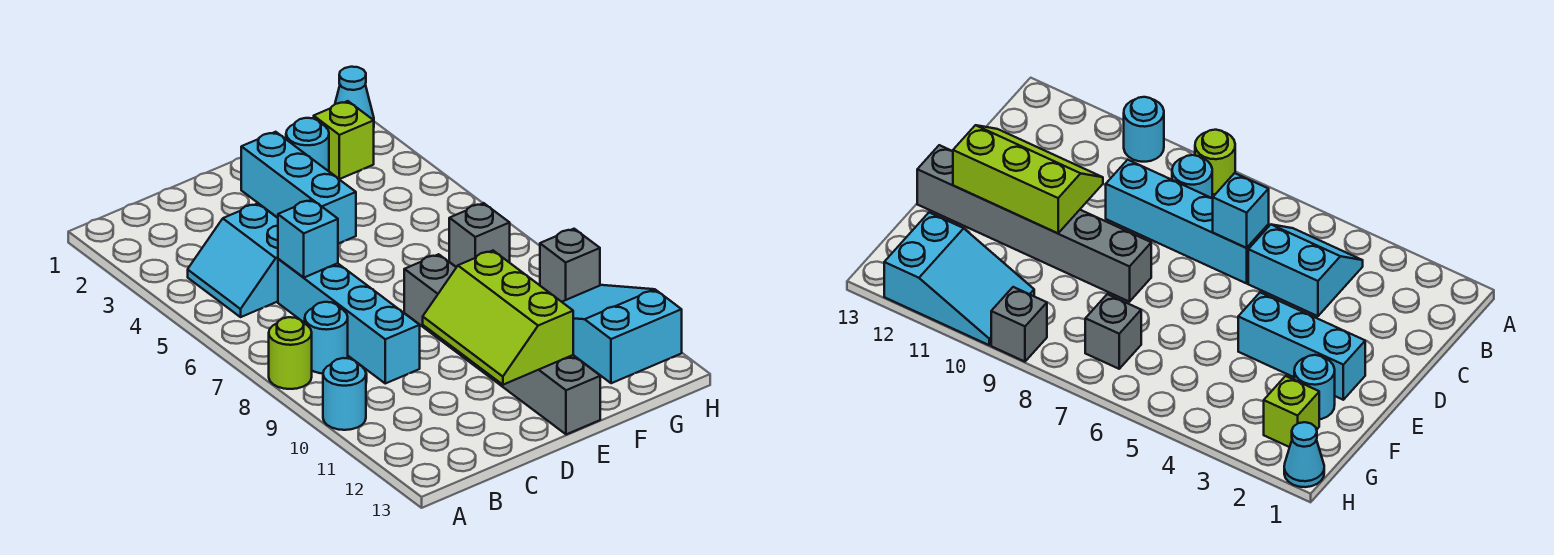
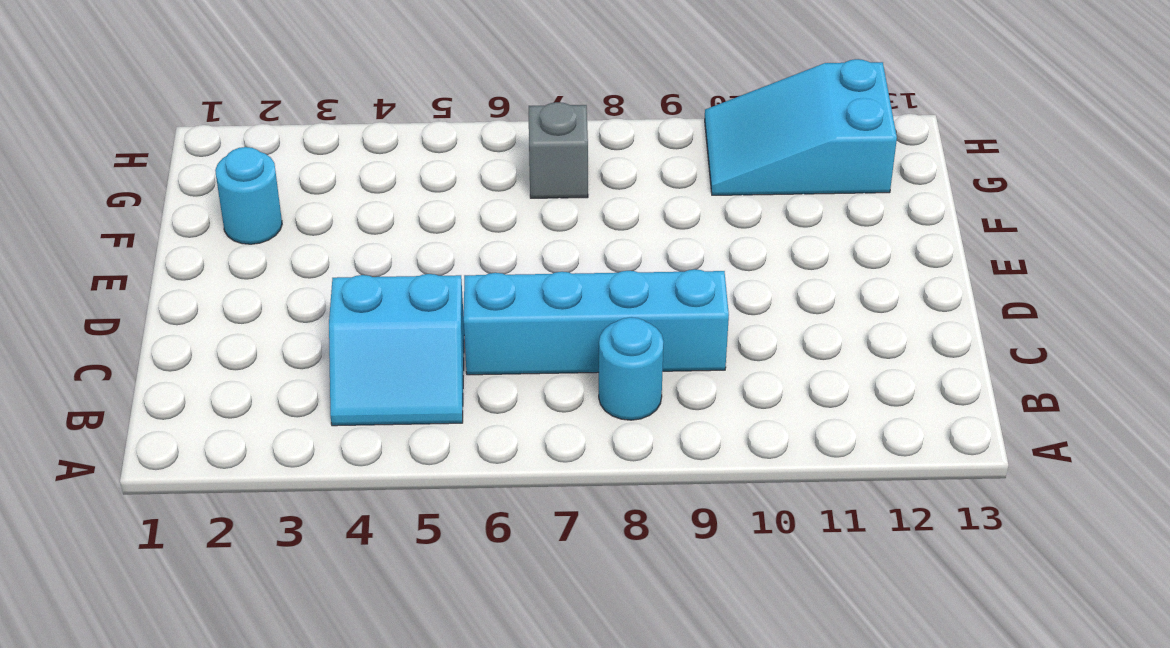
none -> lime round brick A8 level 1
none -> cyan round brick A10 level 1
none -> cyan brick E2:E4 level 1

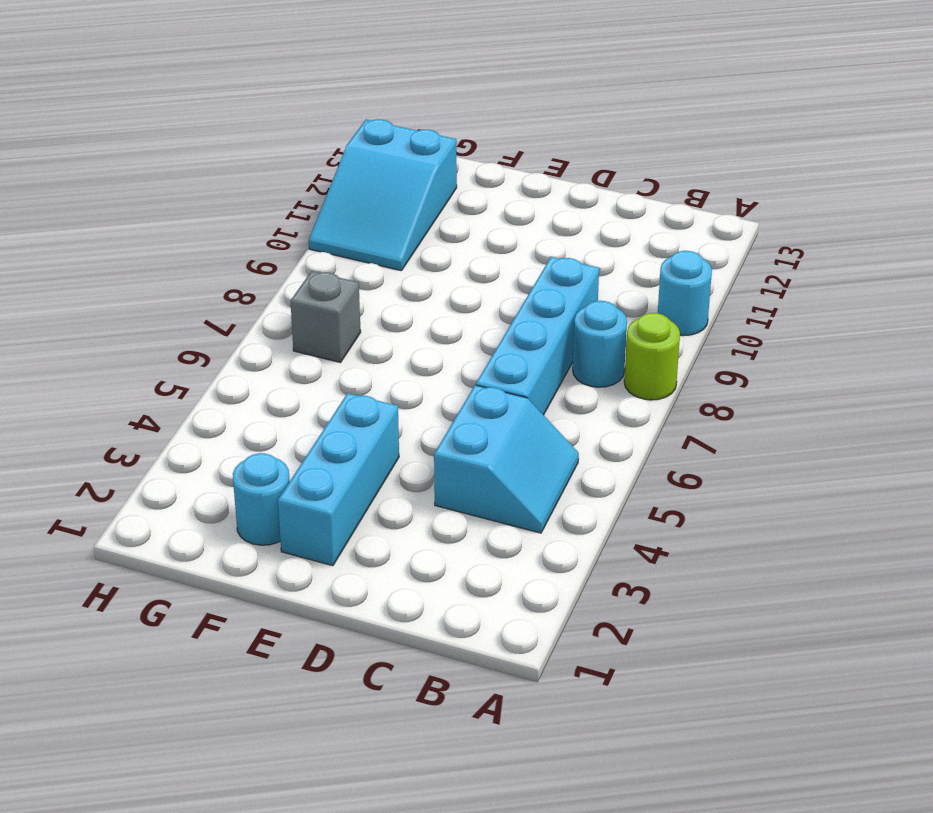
none -> grey brick E8:E13 level 1
none -> lime brick G2 level 1
none -> cyan cone H1 level 1

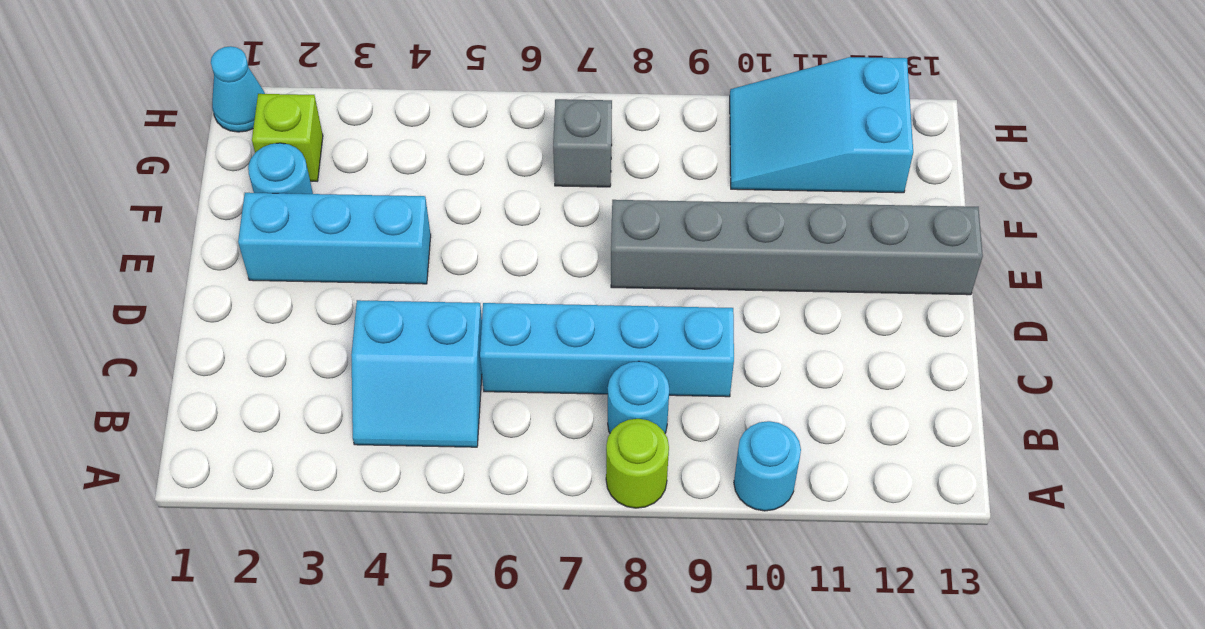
none -> grey brick H9 level 1
none -> cyan brick C6 level 2
none -> lime slope D10:E12 level 2 top E

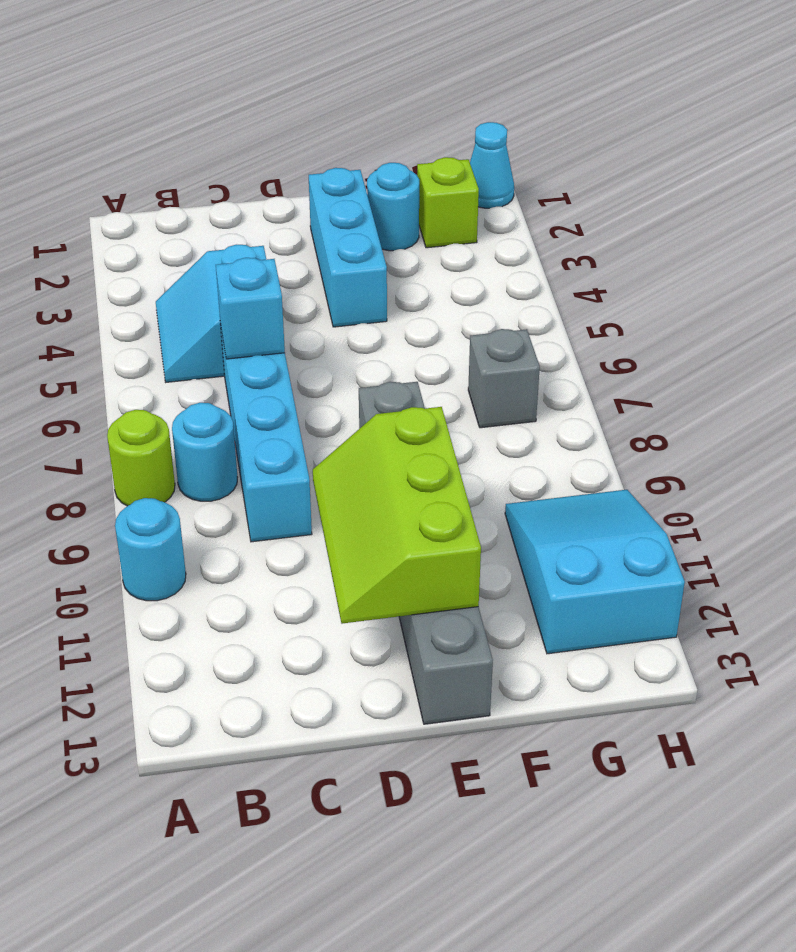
none -> grey brick H9 level 1

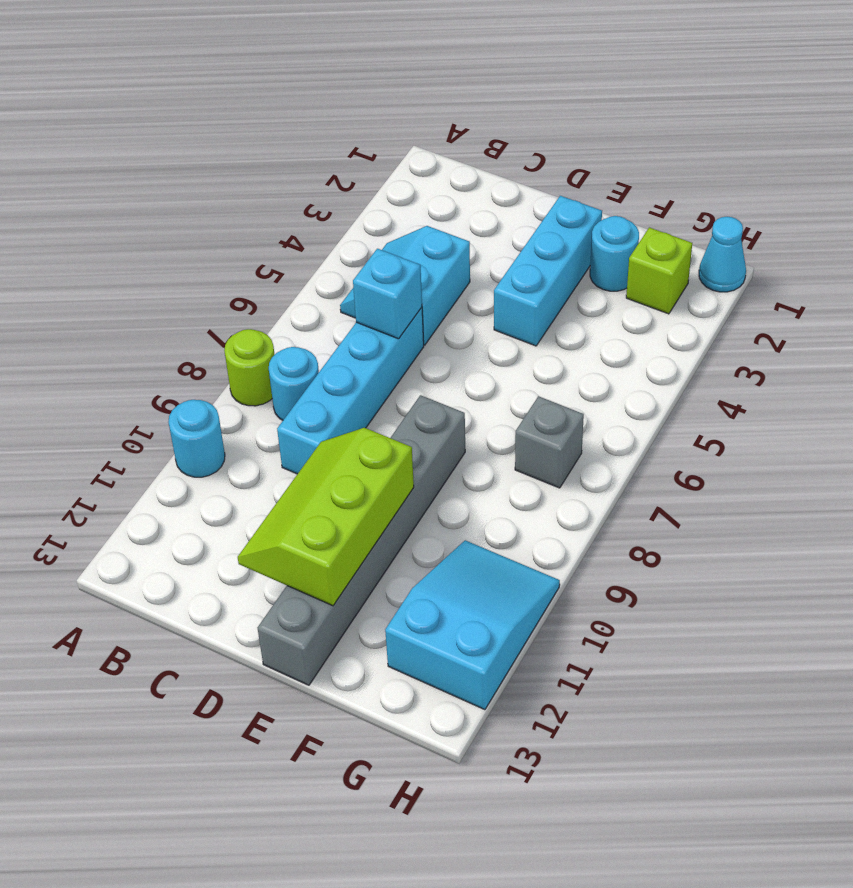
none -> grey brick H9 level 1

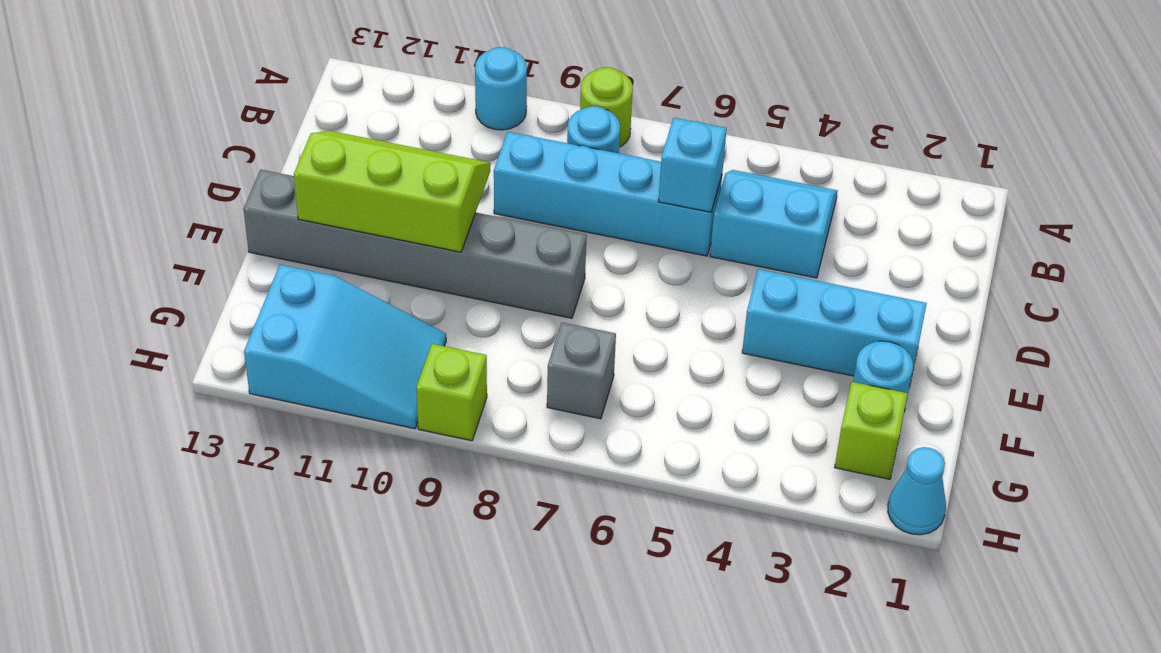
lime brick H9 level 1 -> grey brick H9 level 1

